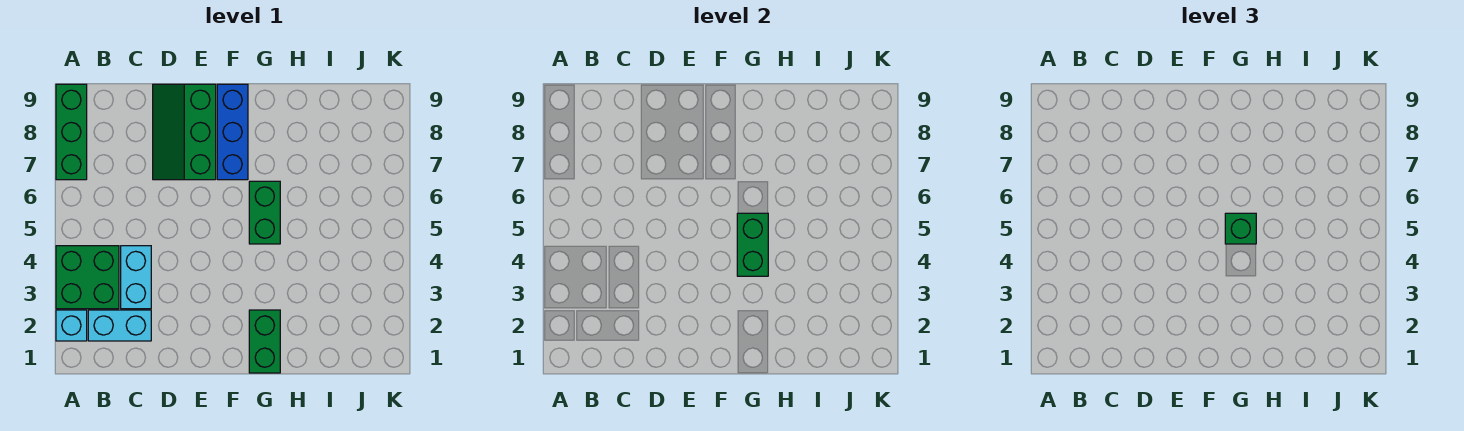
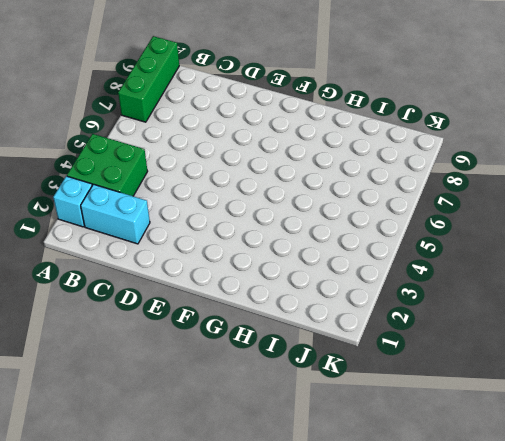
none -> cyan brick C3:C4 level 1
none -> green slope D7:E9 level 1 top E

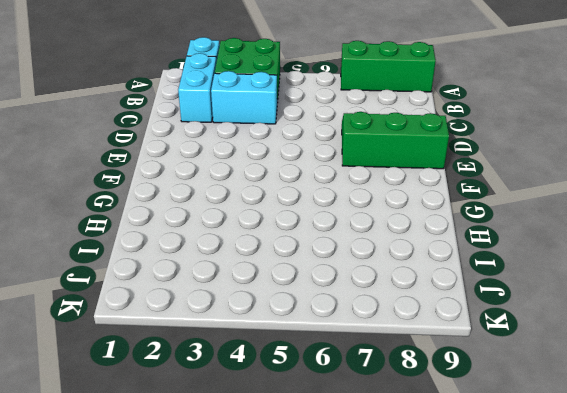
none -> blue brick F7:F9 level 1
none -> green brick G1:G2 level 1

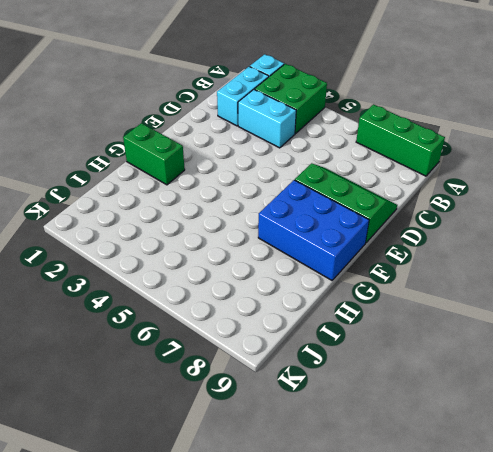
blue brick F7:G9 level 1 -> blue brick F7:F9 level 1
none -> green brick G5:G6 level 1
none -> green brick G4:G5 level 2

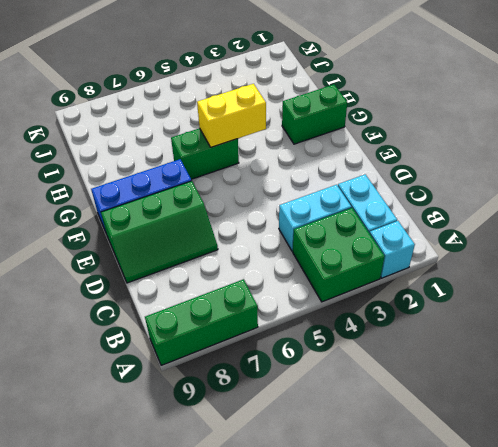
yellow brick G4:G5 level 2 -> green brick G4:G5 level 2
none -> green brick G5 level 3

